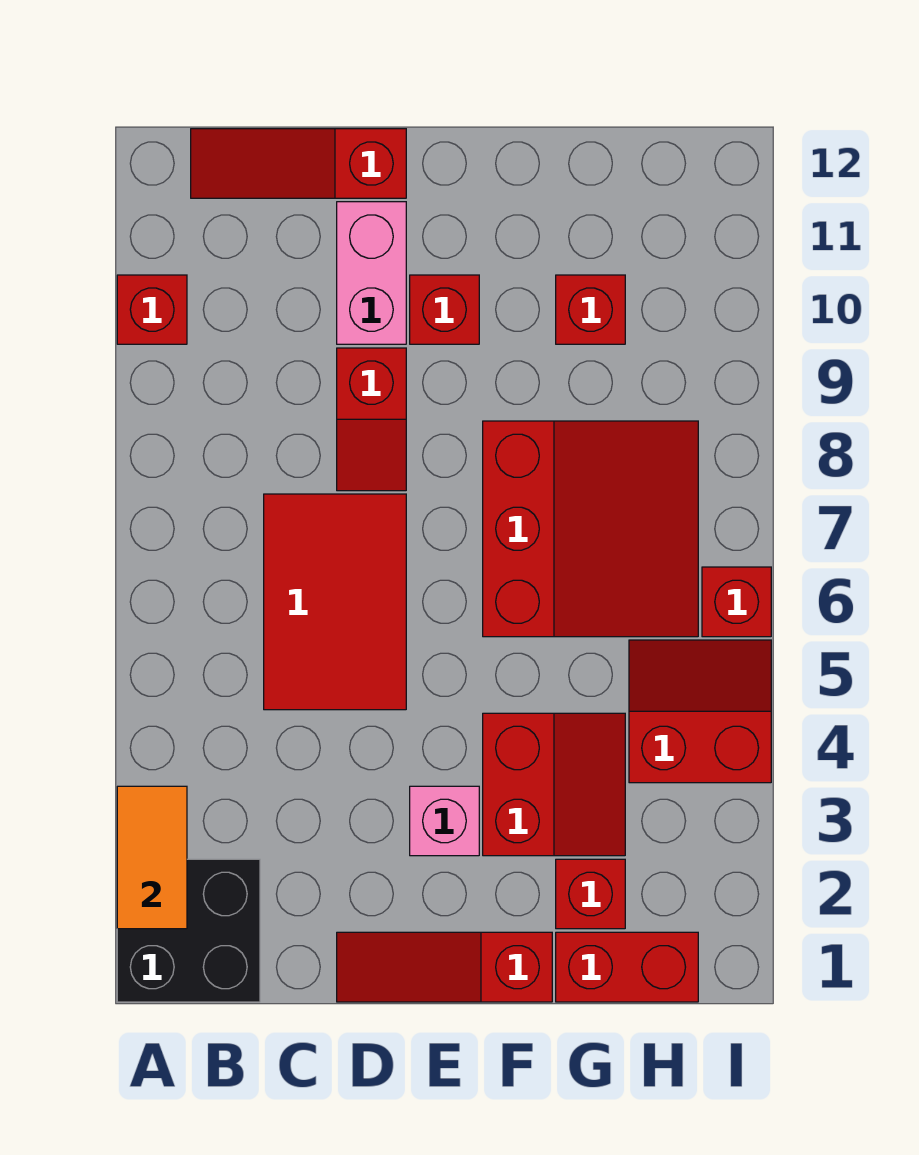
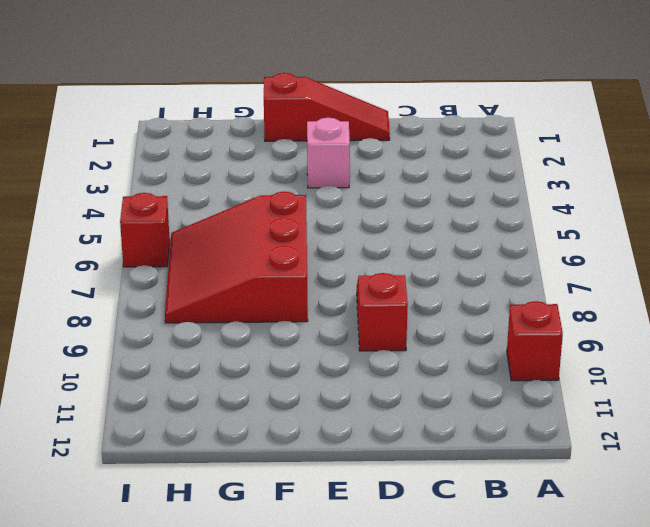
none -> black brick A1:B2 level 1
none -> red slope B12:D12 level 1 top D
none -> red tile C5:D7 level 1

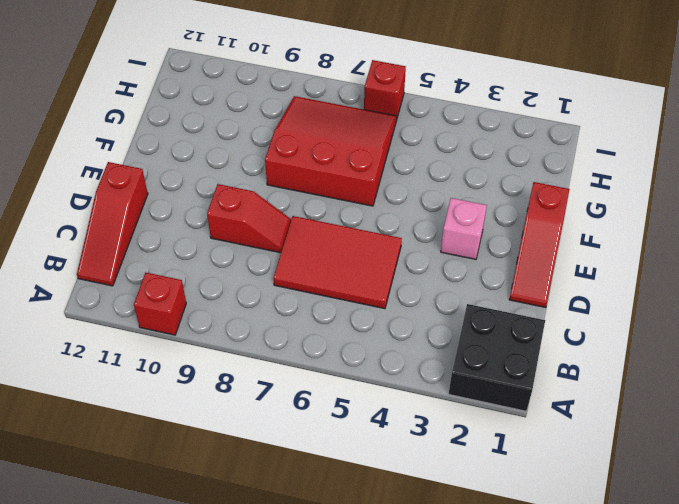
none -> pink brick D10:D11 level 1
none -> red brick E10 level 1
none -> red slope F3:G4 level 1 top F

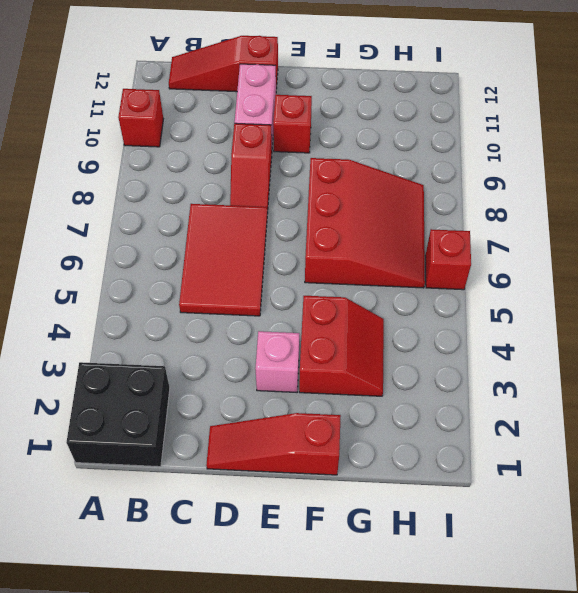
none -> red brick G1:H1 level 1
none -> red brick G2 level 1
none -> red brick G10 level 1

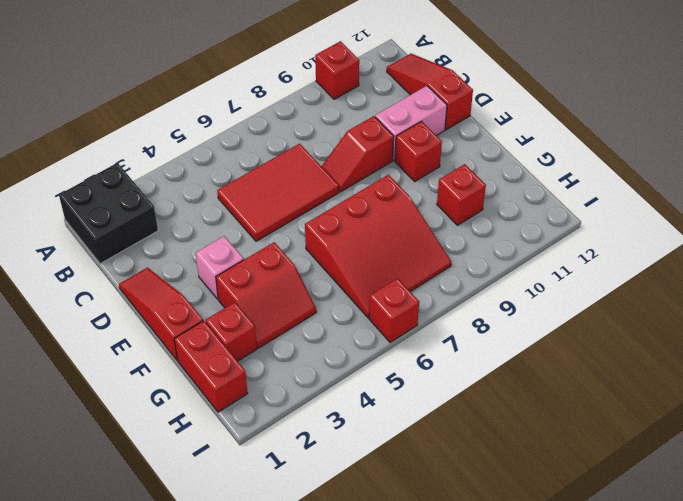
none -> red slope H4:I5 level 1 top 4
none -> orange tile A2:A3 level 2

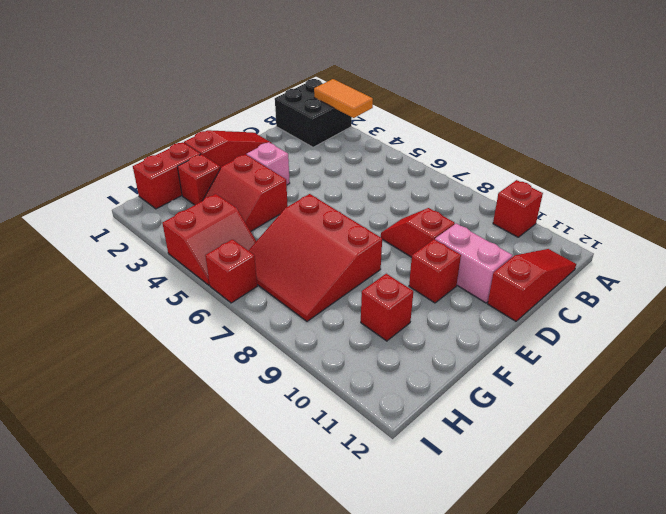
none -> red tile C5:D7 level 1

